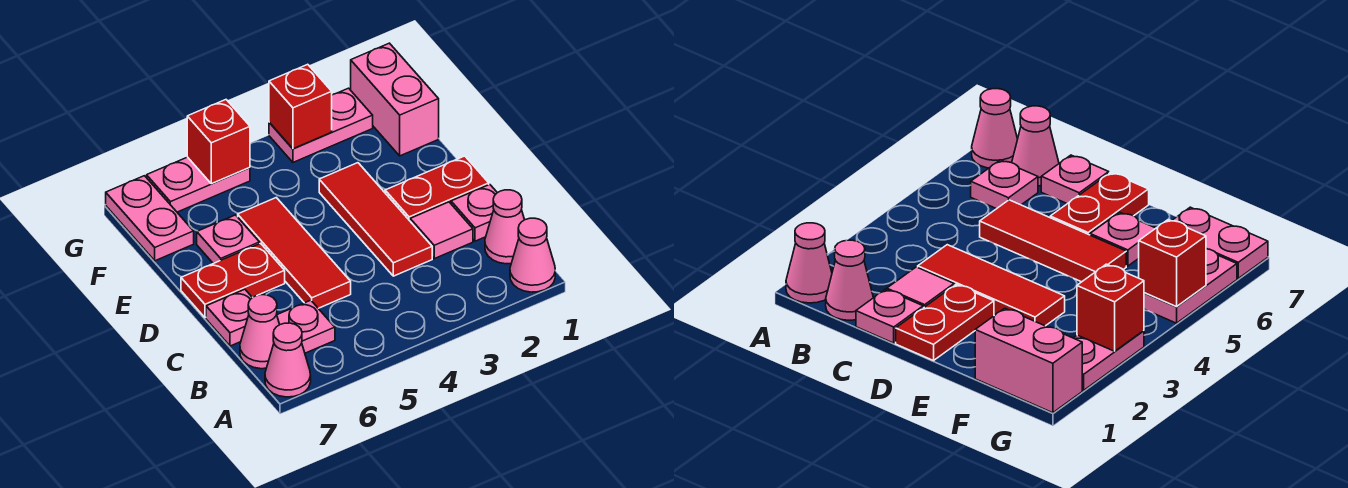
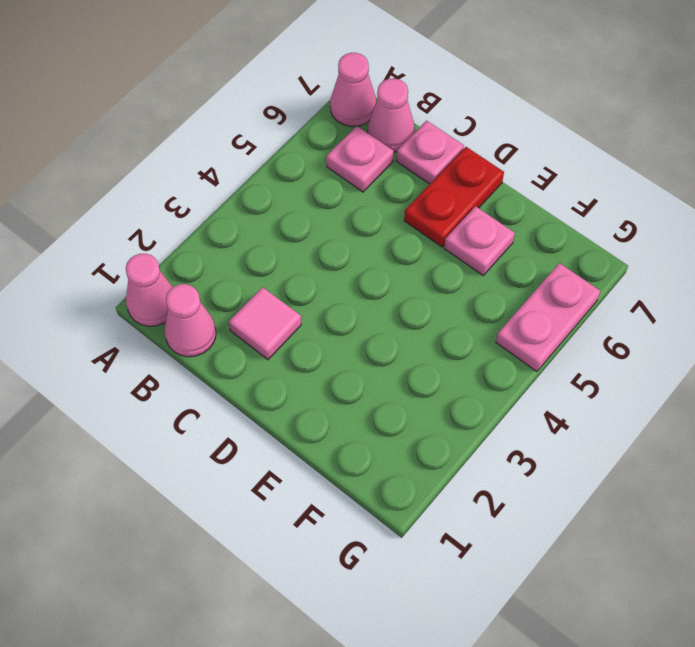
none -> pink plate C1 level 1
none -> red tile C3:E3 level 1
none -> red tile C5:E5 level 1

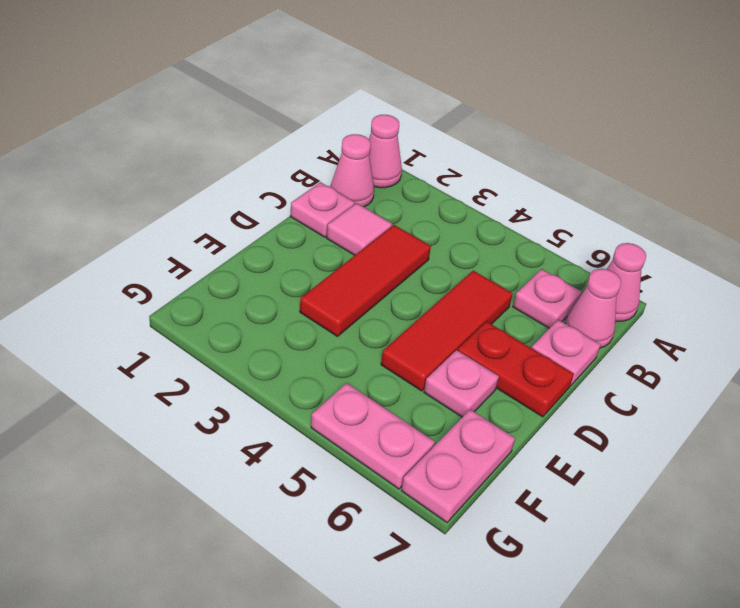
none -> red plate D1:D2 level 1
none -> pink brick F1:G1 level 1
none -> pink plate G2:G3 level 1

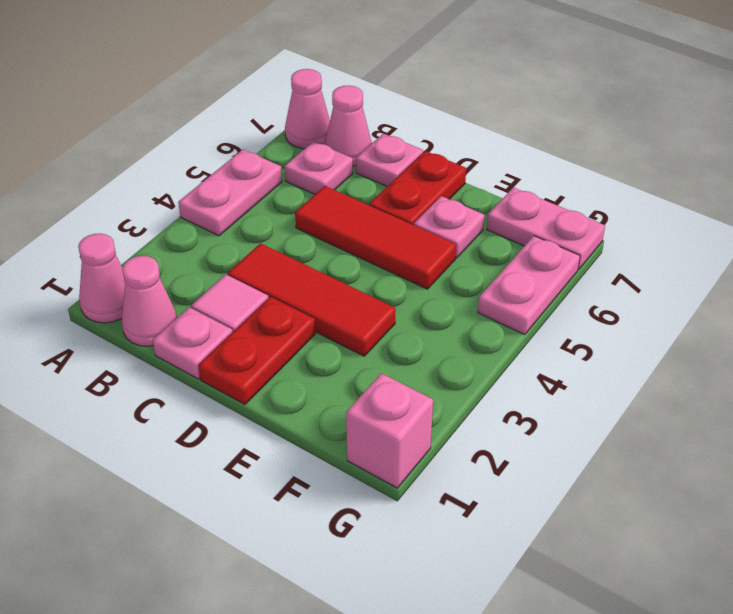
pink plate A4:A5 level 1 -> pink plate G2:G3 level 1
pink brick G1 level 1 -> pink brick F1:G1 level 1
none -> red brick G3 level 2
none -> red brick G5 level 2

